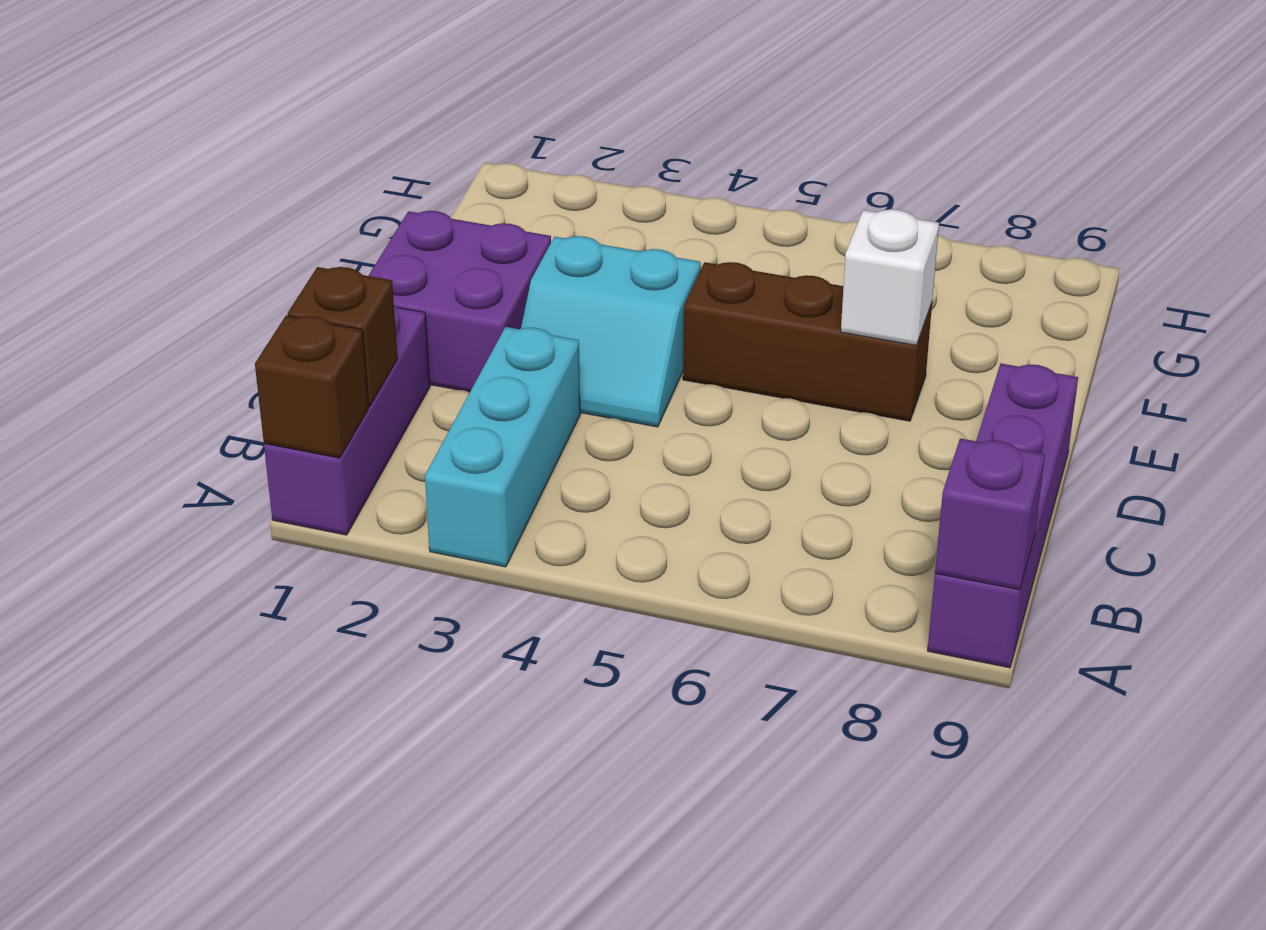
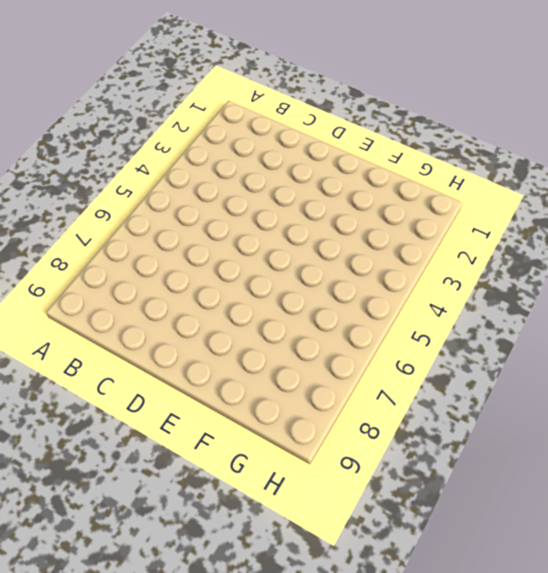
none -> purple brick A1:C1 level 1
none -> cyan brick A3:C3 level 1

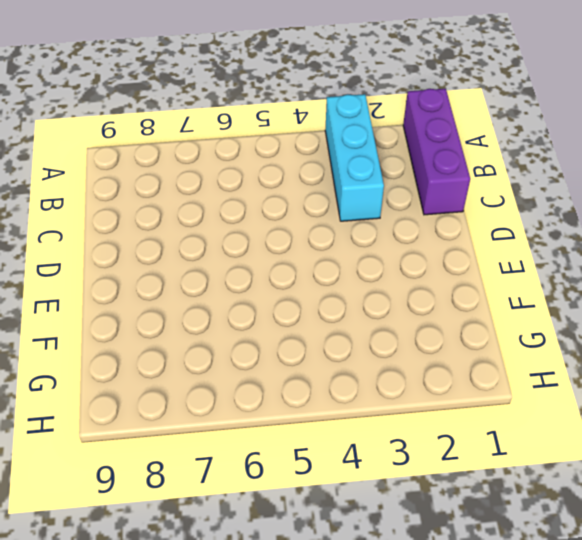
none -> purple brick A9:D9 level 1
none -> purple brick D1:E2 level 1

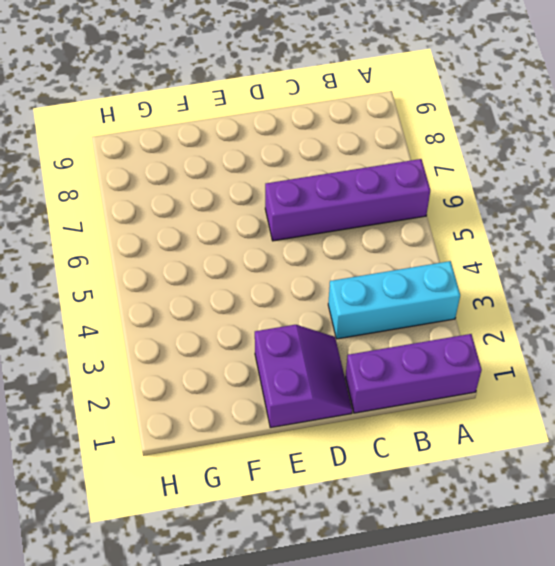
purple brick A6:D6 level 1 -> purple brick A9:D9 level 1
purple slope D1:E2 level 1 top E -> purple brick D1:E2 level 1
none -> cyan slope D3:E4 level 1 top E
none -> brown brick E5:E7 level 1

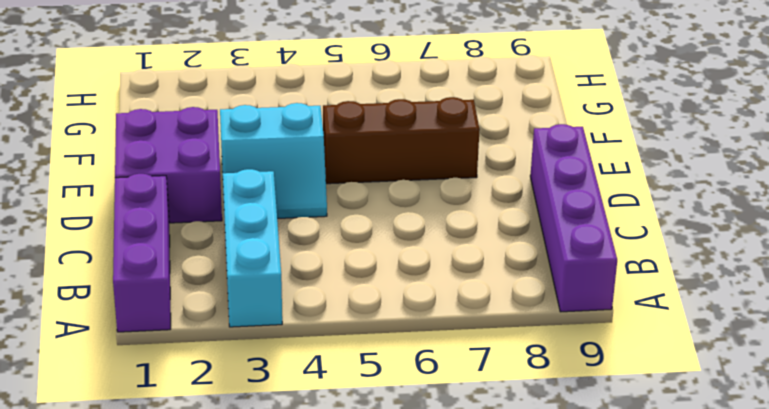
none -> brown brick A1 level 2
none -> purple brick A9 level 2

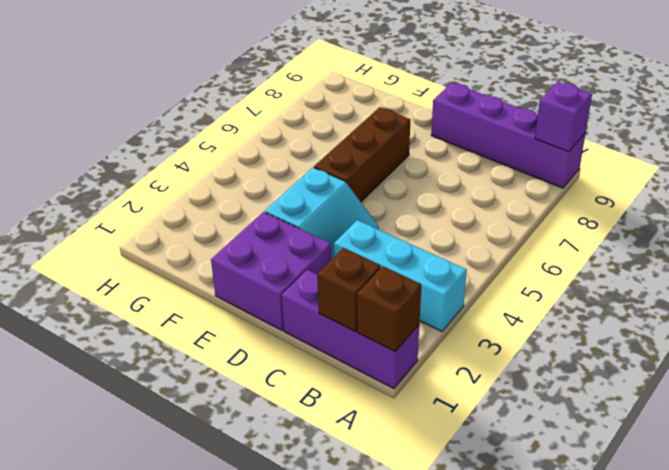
none -> white brick E7 level 2

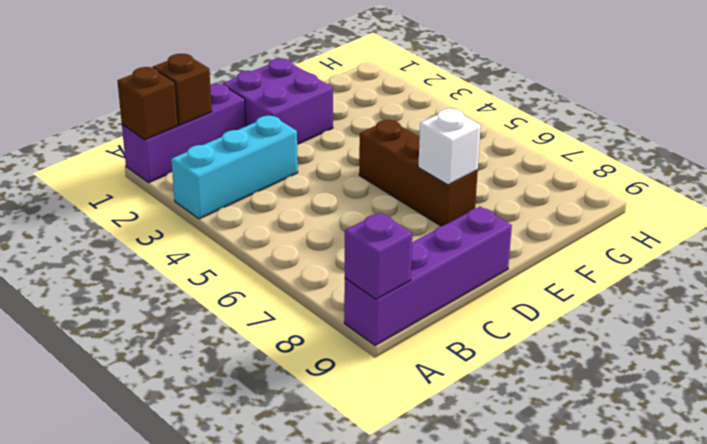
none -> cyan slope D3:E4 level 1 top E

